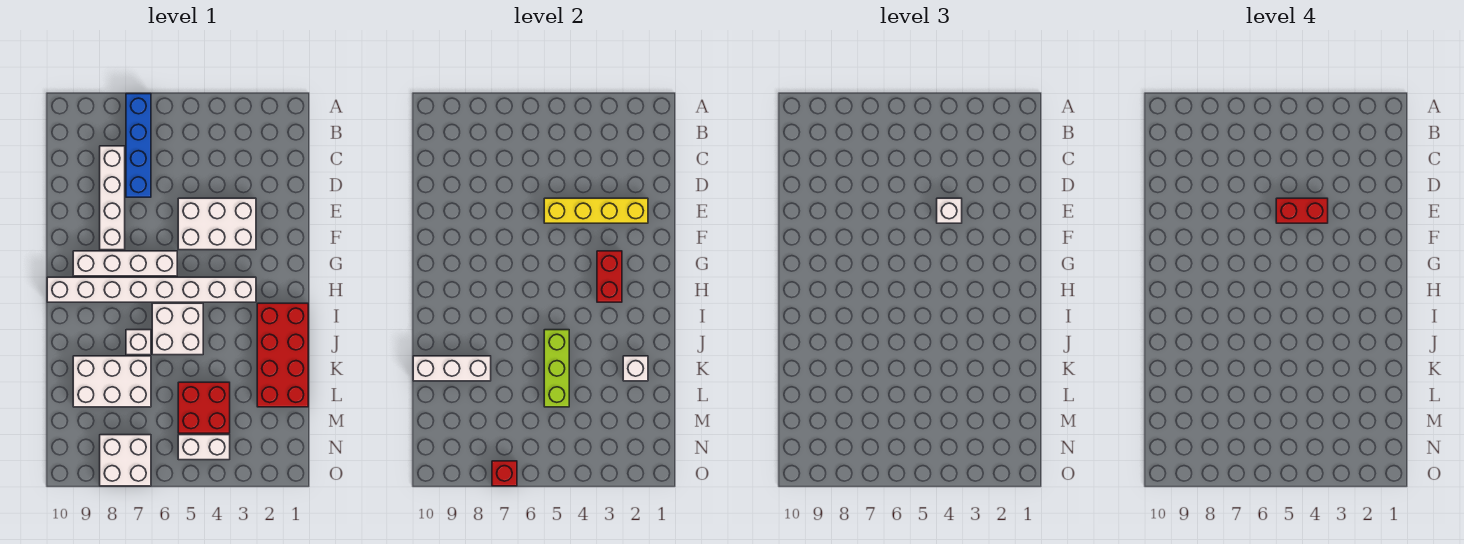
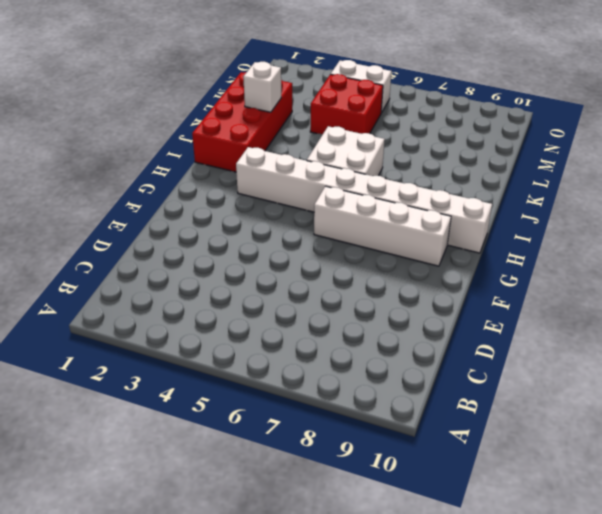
none -> blue brick A7:D7 level 1
none -> white brick C8:F8 level 1
none -> white brick E3:F5 level 1

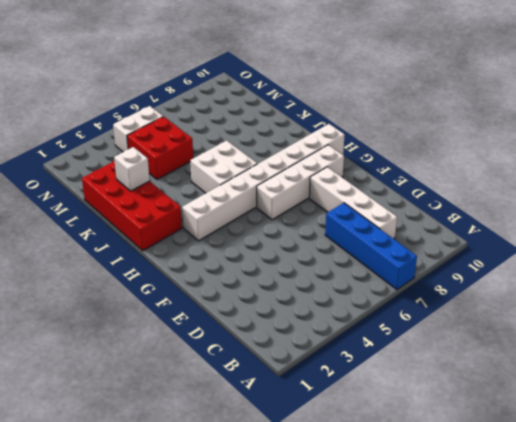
none -> white brick E3:F5 level 1
none -> white brick J7 level 1
none -> white brick K7:L9 level 1

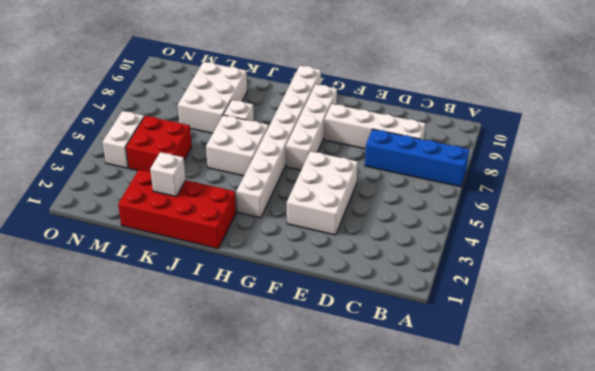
none -> white brick N7:O8 level 1
none -> yellow brick E2:E5 level 2
none -> red brick G3:H3 level 2

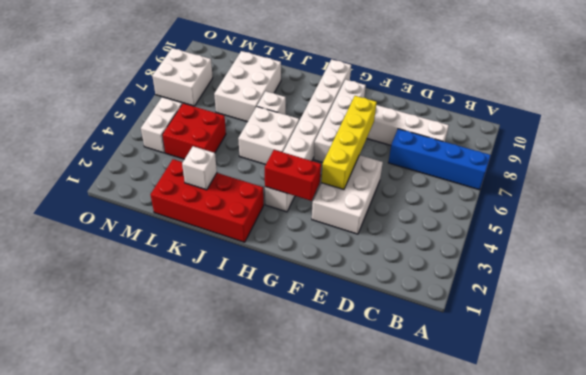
yellow brick F4:F7 level 2 -> yellow brick E2:E5 level 2
none -> lime brick J5:L5 level 2
none -> white brick K8:K10 level 2
none -> red brick O7 level 2

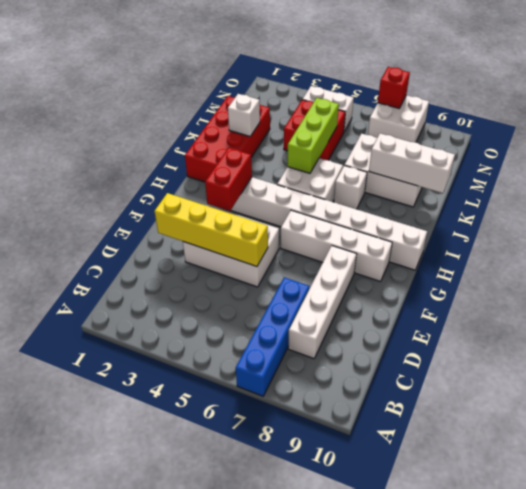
none -> white brick E4 level 3
none -> red brick E4:E5 level 4

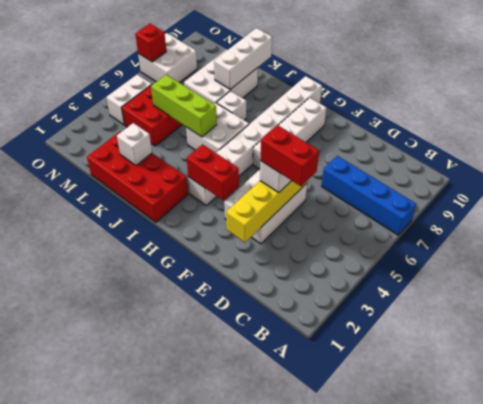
red brick D4:E4 level 4 -> red brick E4:E5 level 4
none -> white brick C8:F8 level 1

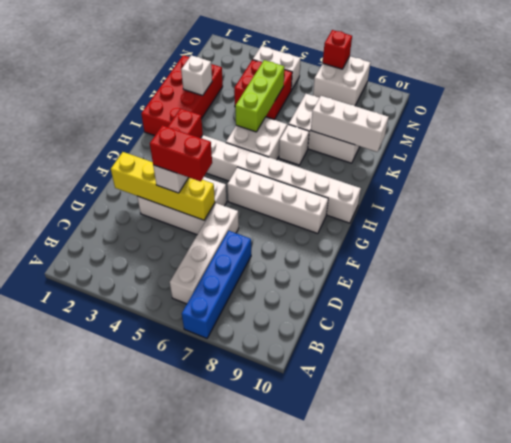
white brick B6:E6 level 1 -> white brick C8:F8 level 1

